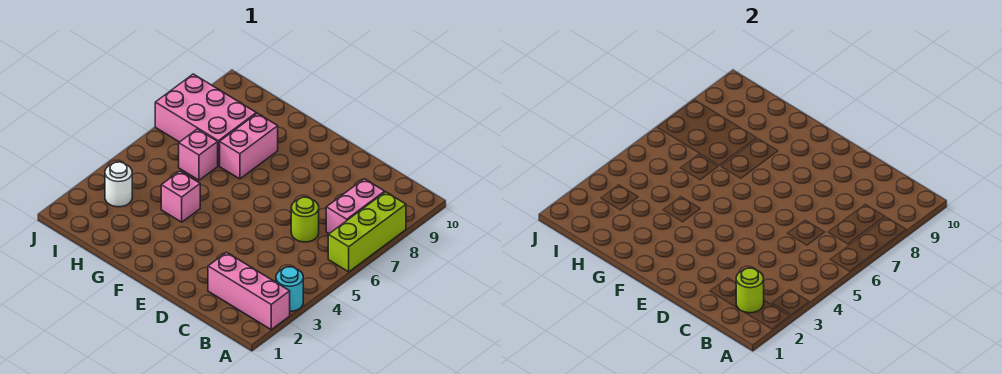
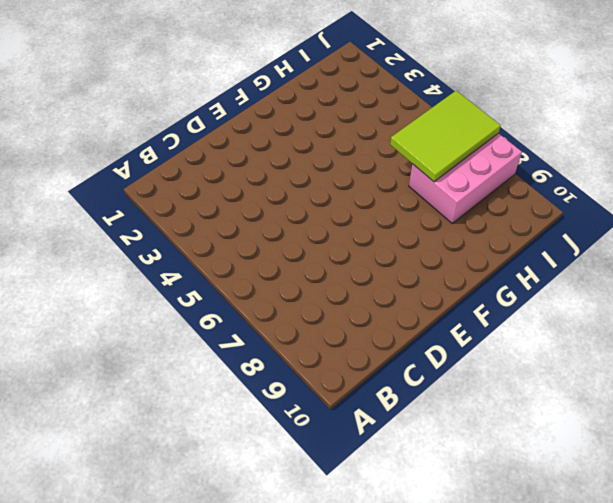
lime tile H6:J7 level 2 -> none
none -> pink brick A2:C2 level 1
none -> cyan round brick A3 level 1

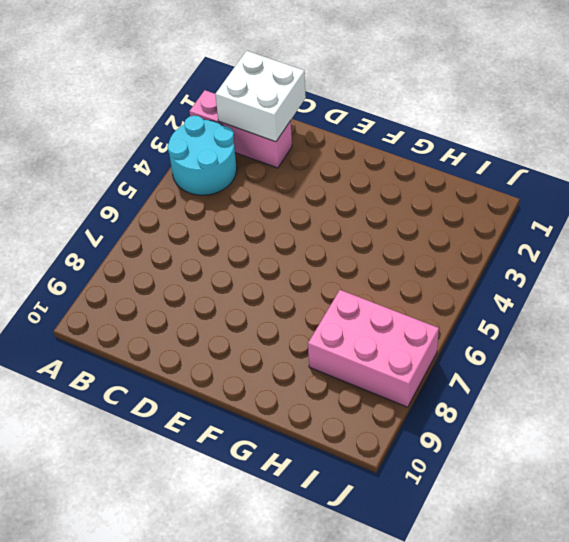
cyan round brick A3:B4 level 1 -> cyan round brick A3 level 1
white brick B1:C2 level 2 -> lime round brick B2 level 2
none -> lime brick A6:A8 level 1
none -> pink brick B7:B8 level 1

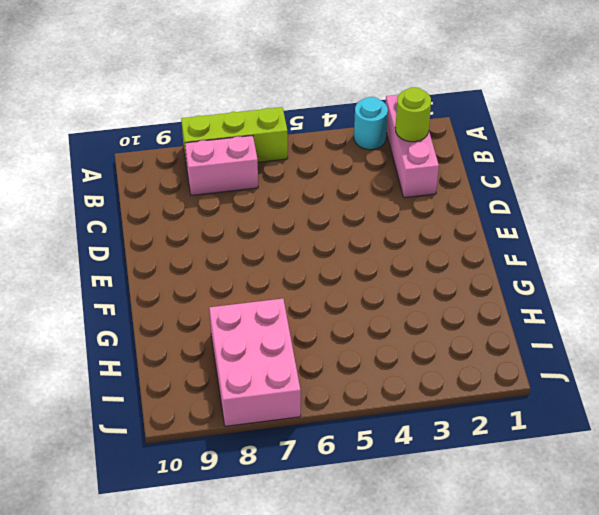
none -> lime round brick C6 level 1
none -> pink brick G4 level 1

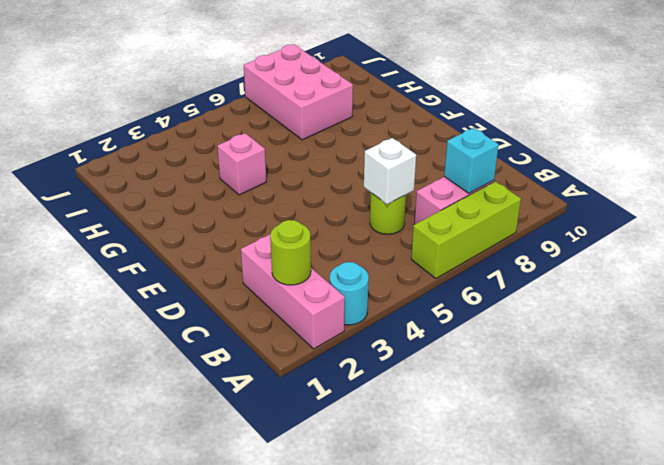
cyan brick B8 level 2 -> none
white brick C6 level 2 -> none
none -> pink brick G7:G8 level 1
none -> pink brick H6 level 1

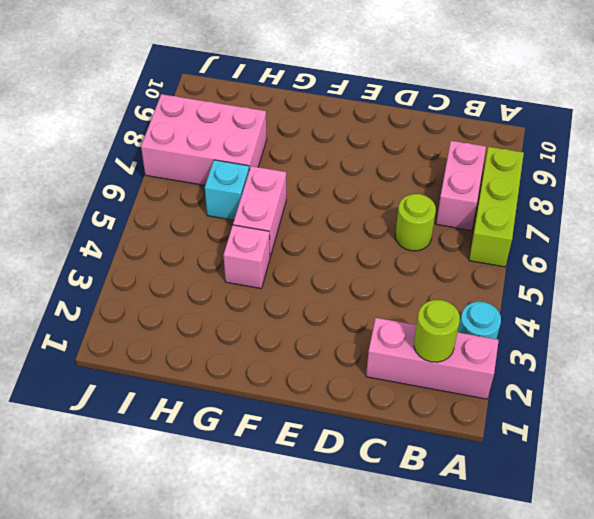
pink brick G5:G6 level 1 -> pink brick G7:G8 level 1
cyan brick H6 level 1 -> pink brick H6 level 1
none -> white round brick I3 level 1

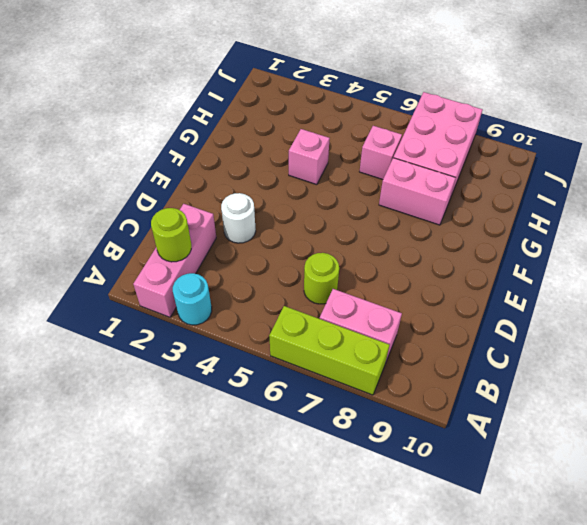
white round brick D3 level 1 -> white round brick I3 level 1

